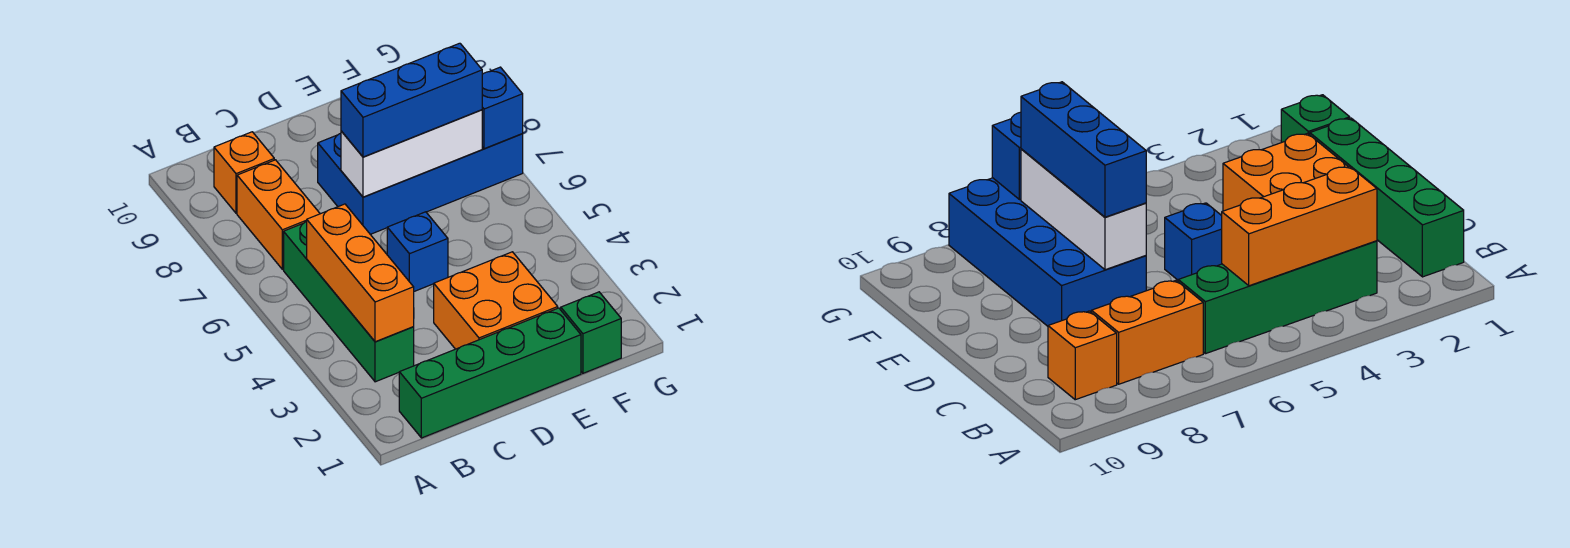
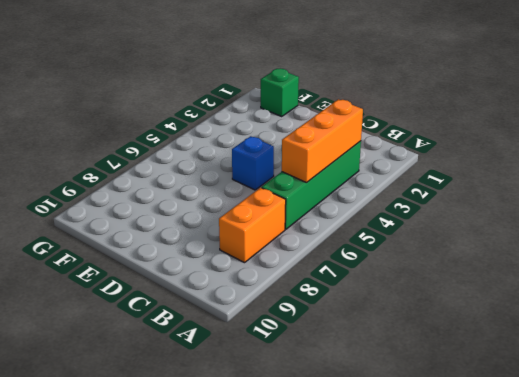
none -> green brick B1:E1 level 1
none -> orange brick B9 level 1
none -> orange brick D2:E3 level 1

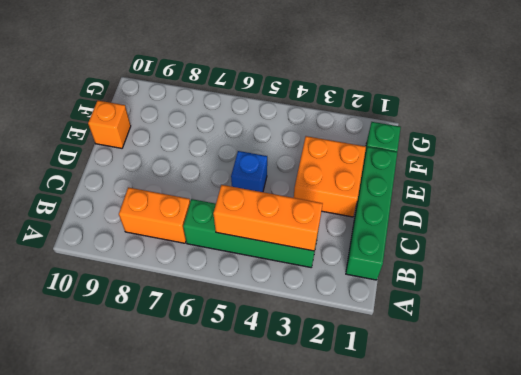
orange brick E10 level 1 -> orange brick B9 level 1
none -> blue brick D7:G8 level 1
none -> white brick D7:F7 level 2
none -> blue brick G7 level 2

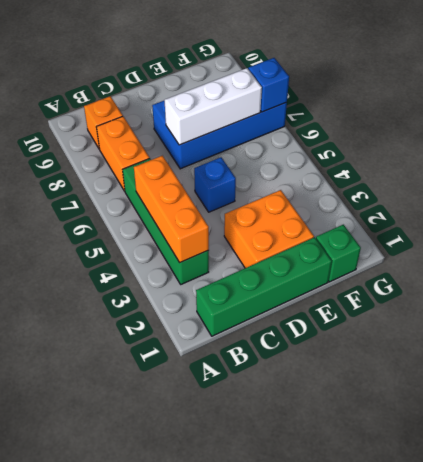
none -> blue brick D7:F7 level 3

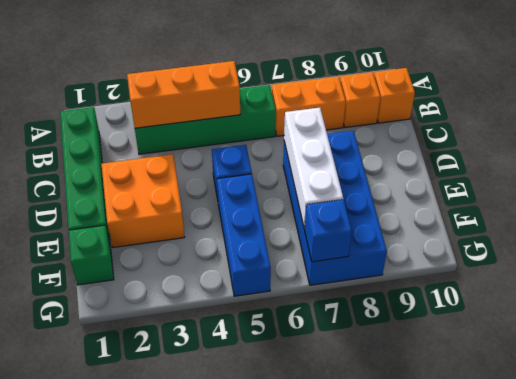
orange brick B10 level 1 -> none
blue brick E5:G5 level 1 -> blue brick D7:F7 level 3

